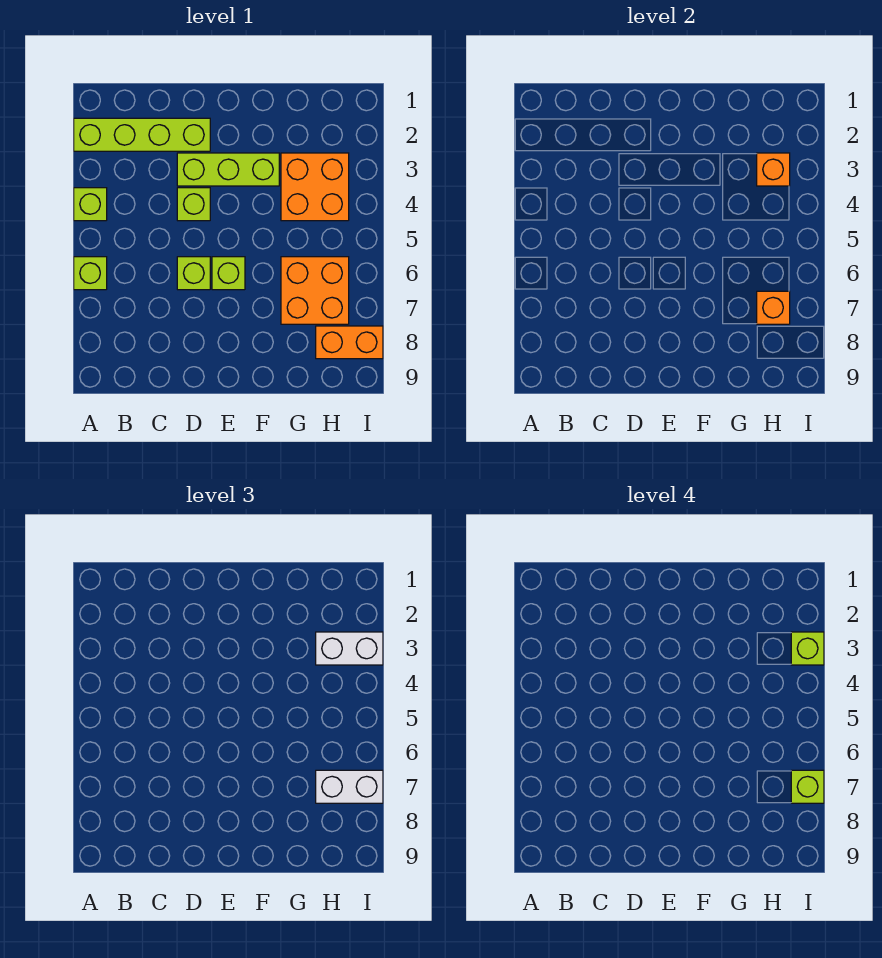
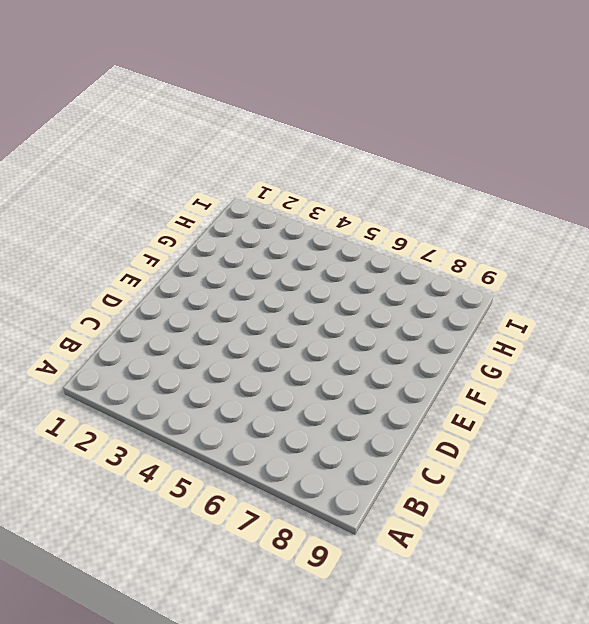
none -> lime brick A2:D2 level 1
none -> lime brick A4 level 1
none -> lime brick A6 level 1

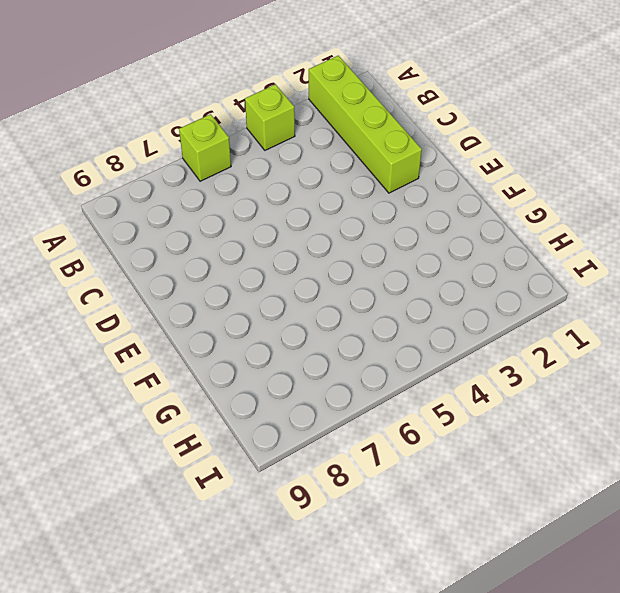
none -> lime brick D3:F3 level 1
none -> lime brick D4 level 1
none -> lime brick D6 level 1

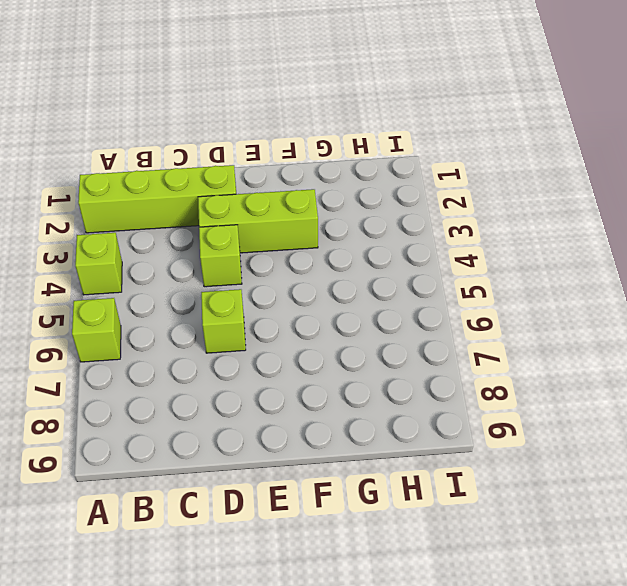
none -> lime brick E6 level 1
none -> orange brick G3:H4 level 1
none -> orange brick G6:H7 level 1

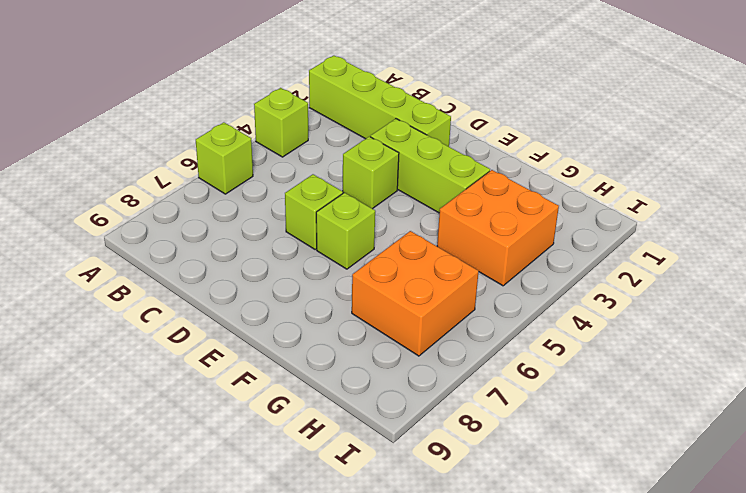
none -> orange brick H8:I8 level 1
none -> orange brick H3 level 2
none -> orange brick H7 level 2

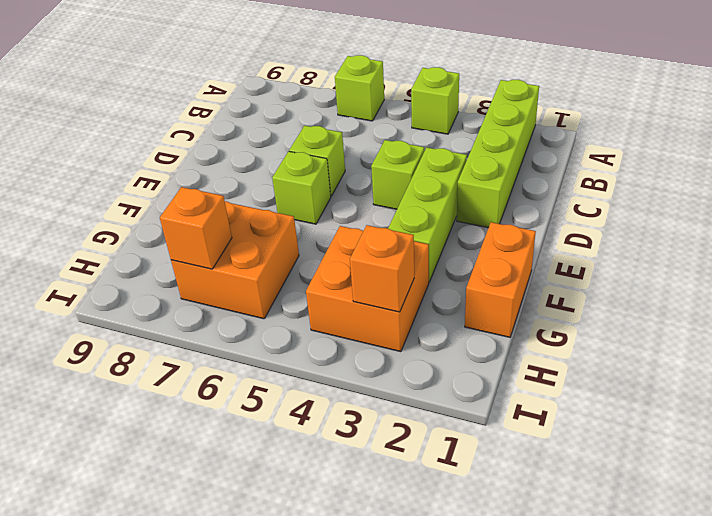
orange brick F1:G1 level 1 -> orange brick H8:I8 level 1
none -> white brick H3:I3 level 3
none -> white brick H7:I7 level 3
none -> lime brick I3 level 4

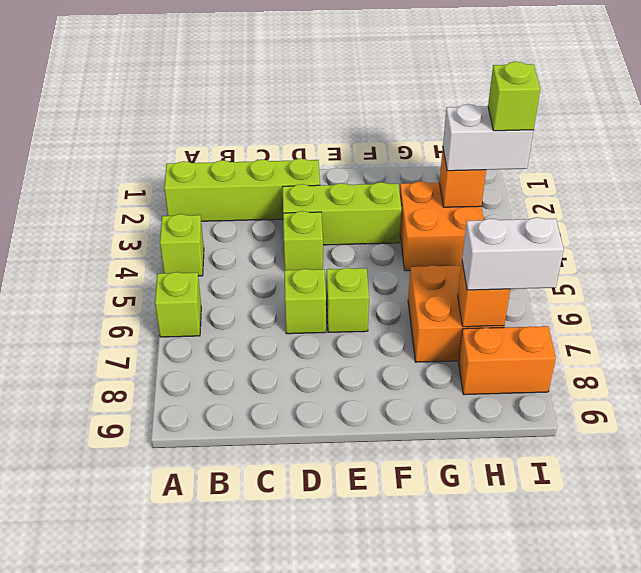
none -> lime brick I7 level 4

